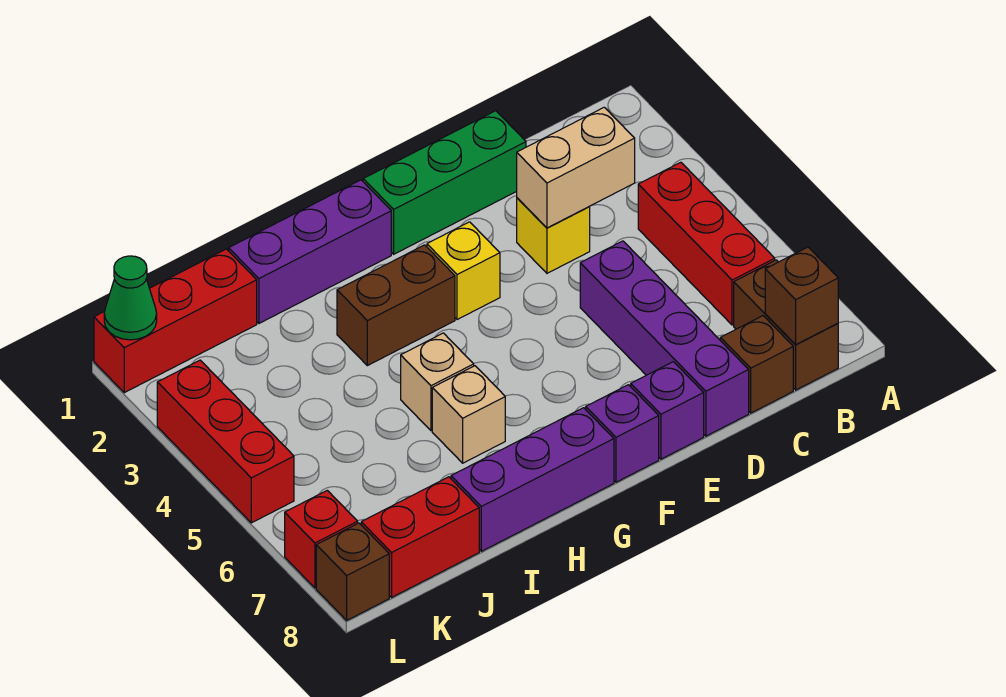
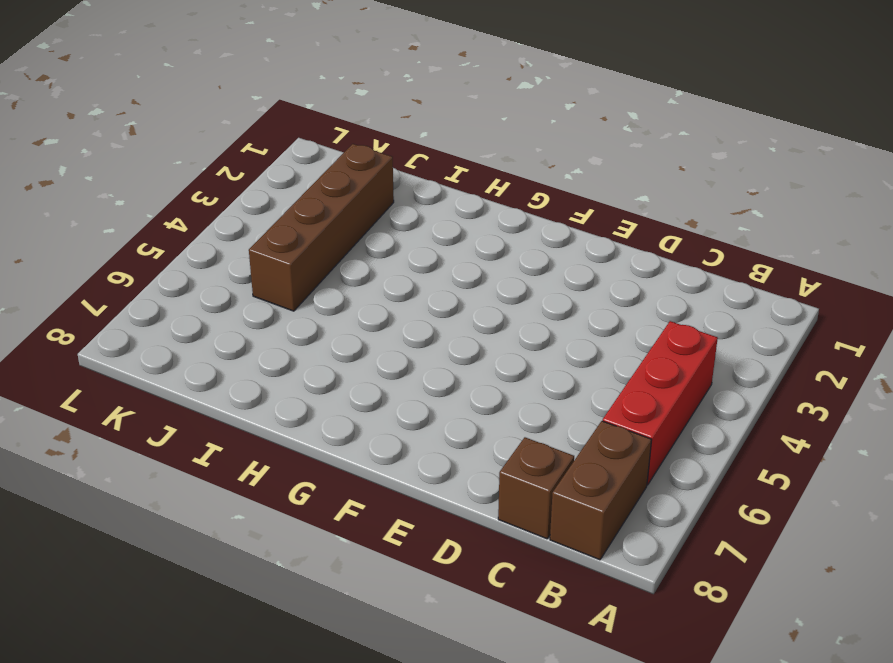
brown brick J2:J5 level 1 -> none
none -> green brick D1:F1 level 1
none -> yellow brick D3 level 1
none -> purple brick D5:D8 level 1

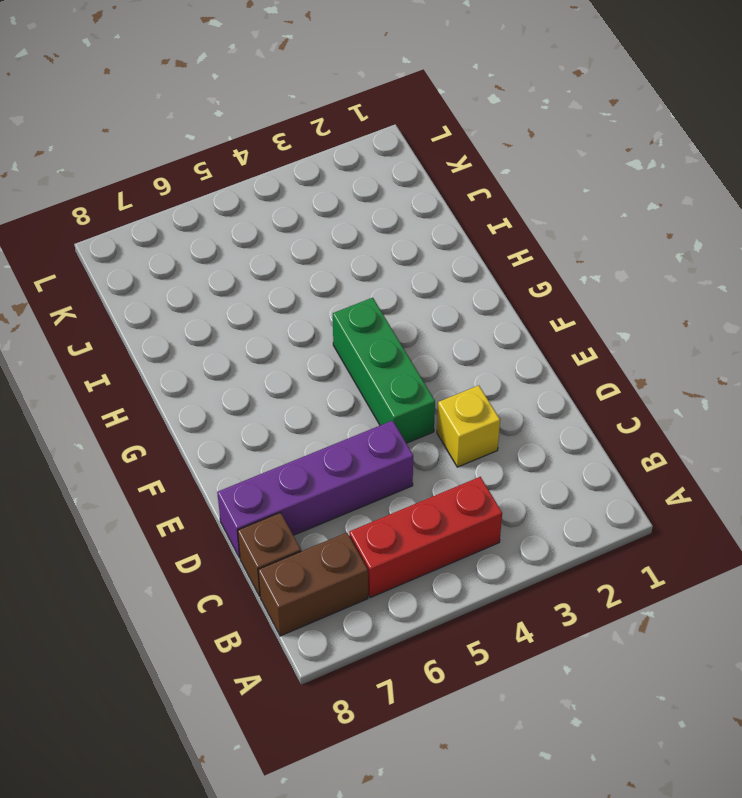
green brick E4:G4 level 1 -> green brick D1:F1 level 1
none -> purple brick E8 level 1
none -> yellow brick F3 level 1
none -> purple brick F8 level 1

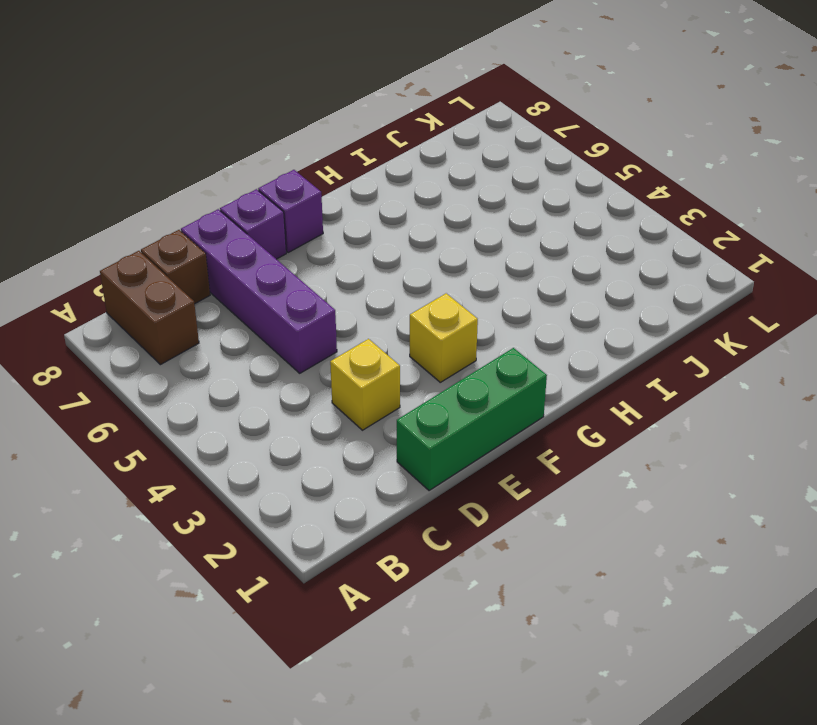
none -> red brick B4:B6 level 1
none -> purple brick G1:I1 level 1
none -> brown brick G3:H3 level 1

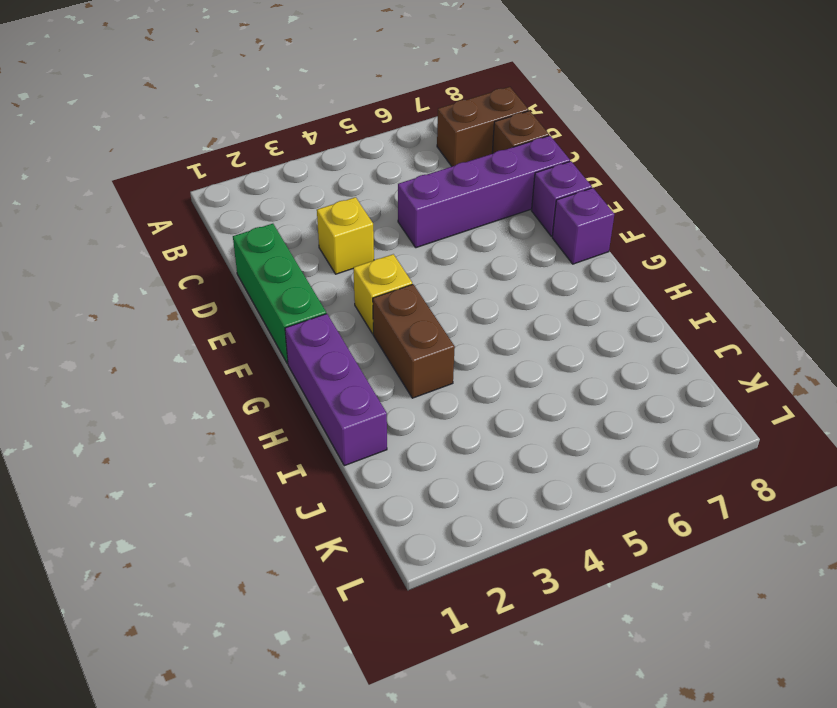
none -> red brick B4:B6 level 1
none -> purple brick G8:I8 level 1
none -> tan brick H5 level 1

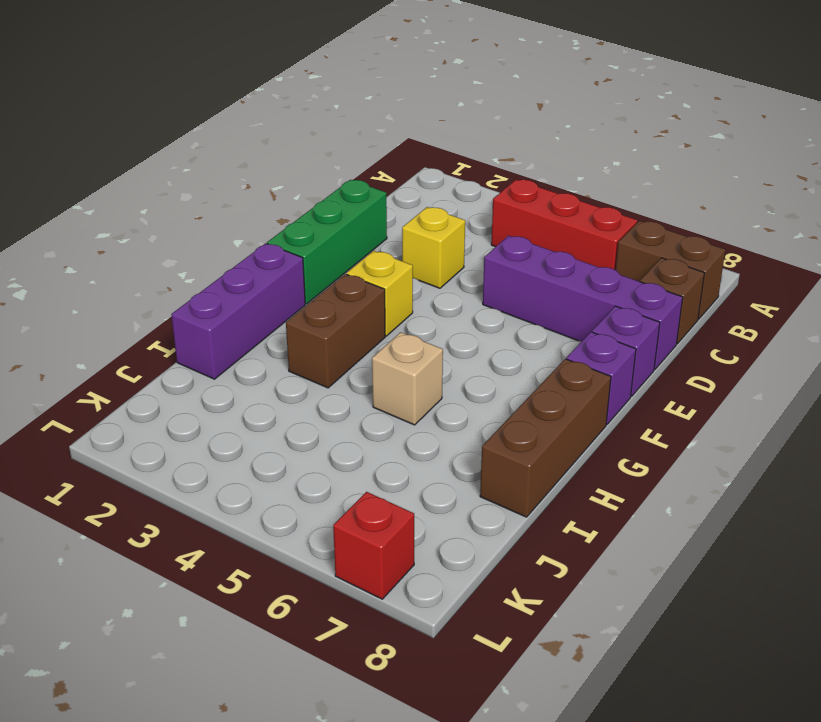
brown brick G8:I8 level 1 -> purple brick G8:I8 level 1
none -> tan brick H6 level 1
none -> red brick J1:L1 level 1
none -> red brick J8:K8 level 1

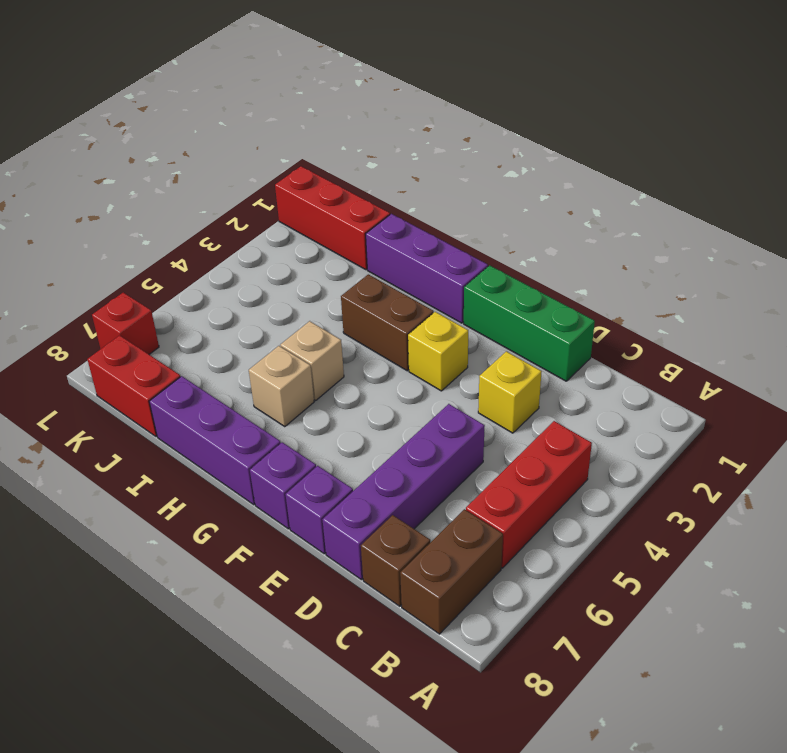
none -> red brick L3:L5 level 1
none -> brown brick L8 level 1
none -> brown brick B8 level 2

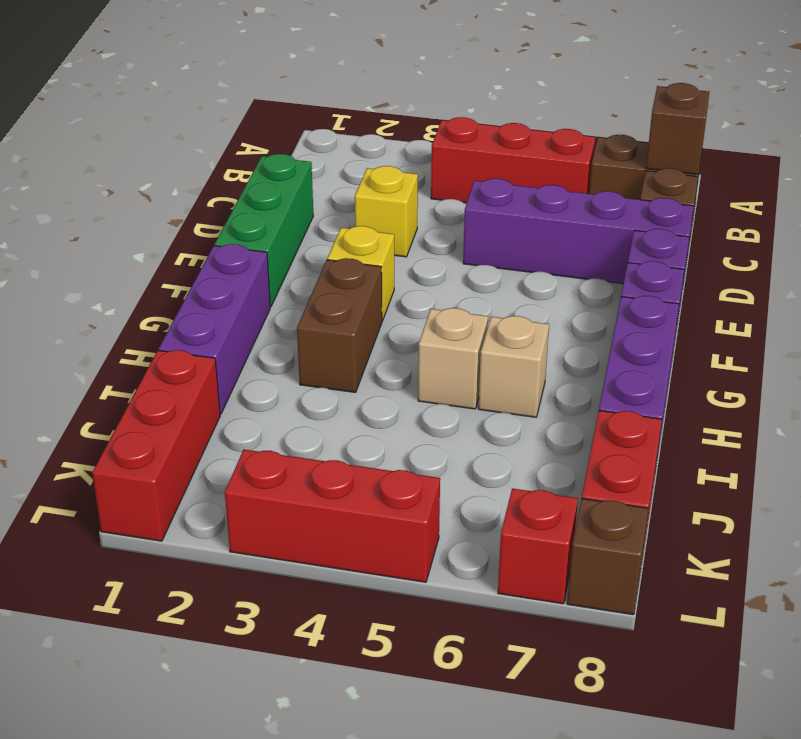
none -> tan brick C3:D3 level 2
none -> green cone L1 level 2

